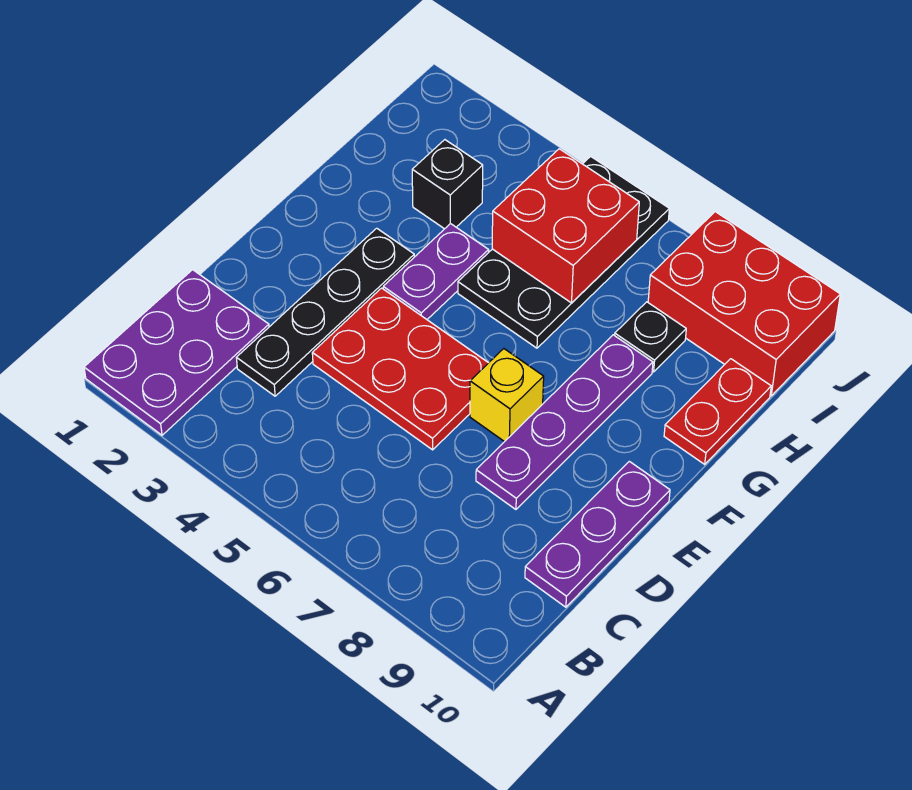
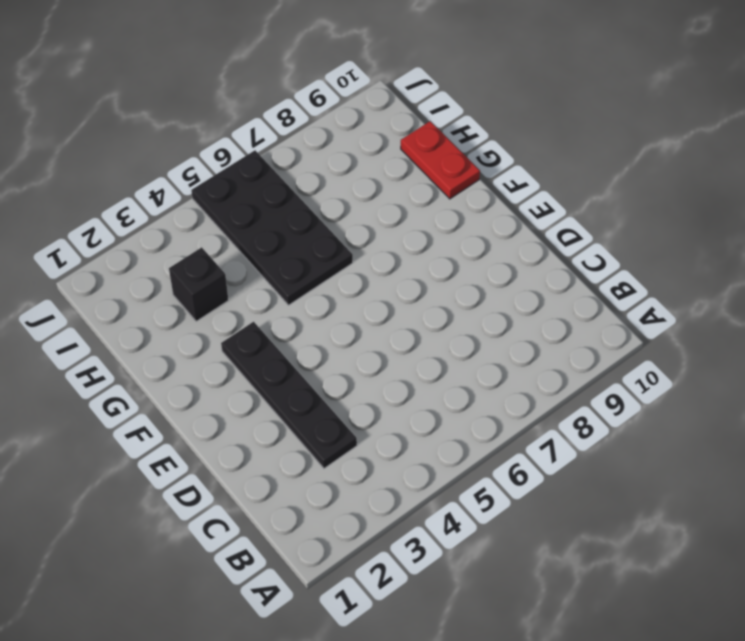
none -> purple plate A1:C2 level 1
none -> purple plate C10:E10 level 1
none -> red plate D4:E6 level 1

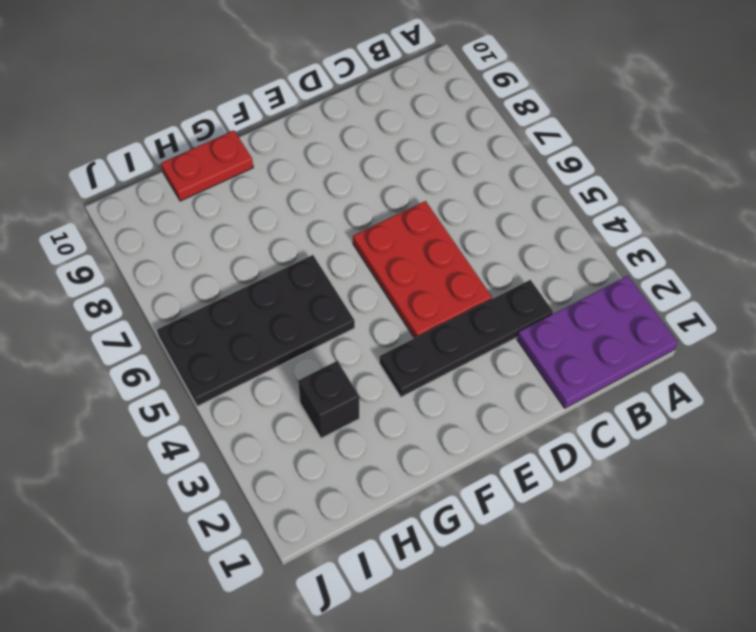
none -> purple plate C10:E10 level 1
none -> purple plate D8:G8 level 1
none -> yellow brick E7 level 1

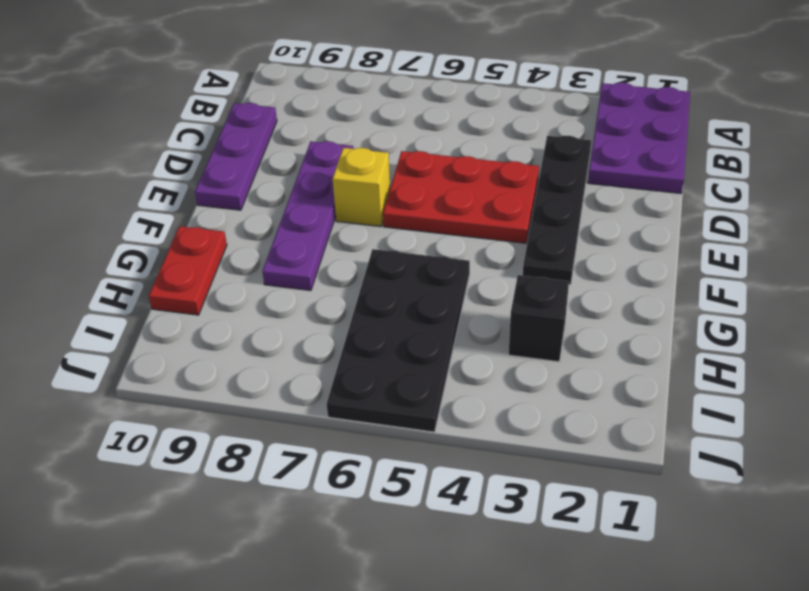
none -> purple plate F4:G4 level 1
none -> black plate H8 level 1
none -> red brick I8:J10 level 1

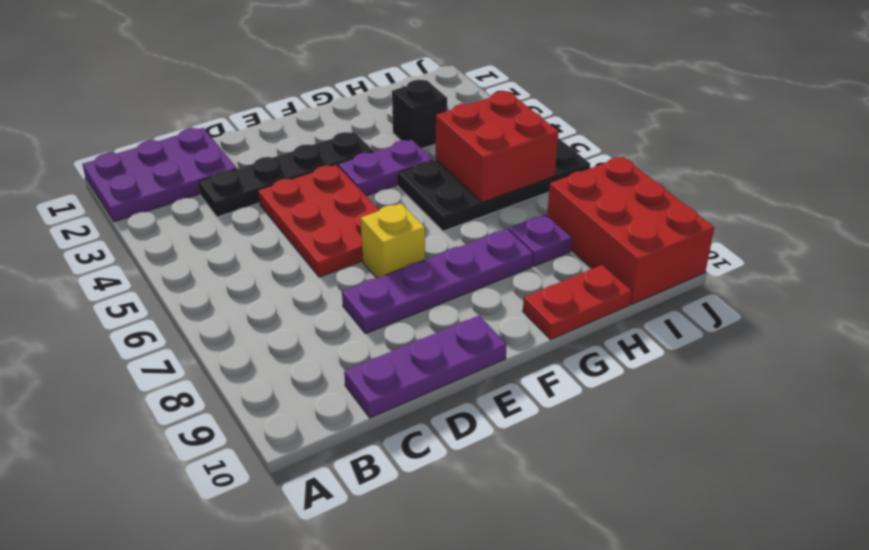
purple plate H8 level 1 -> black plate H8 level 1

